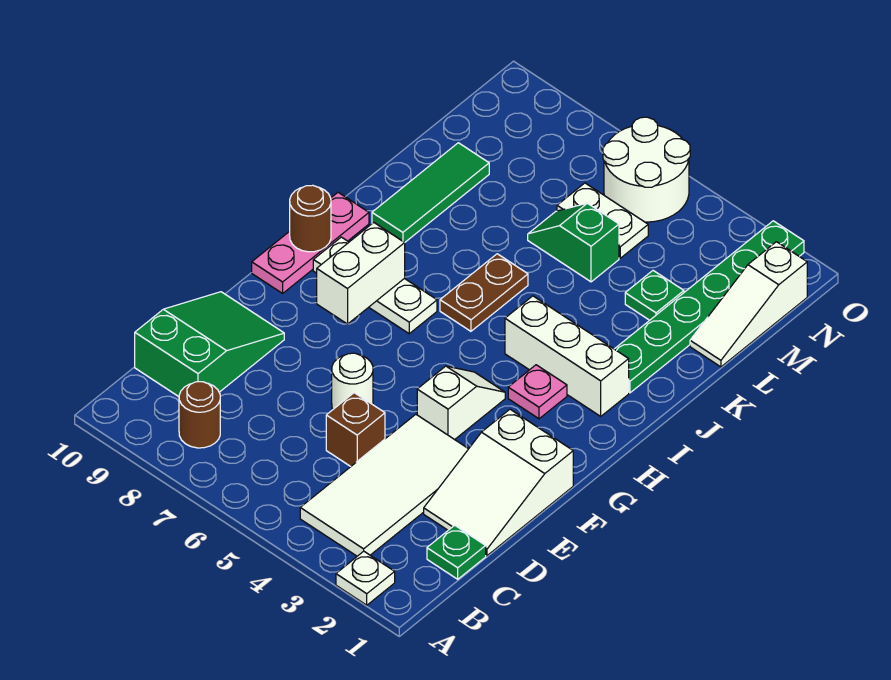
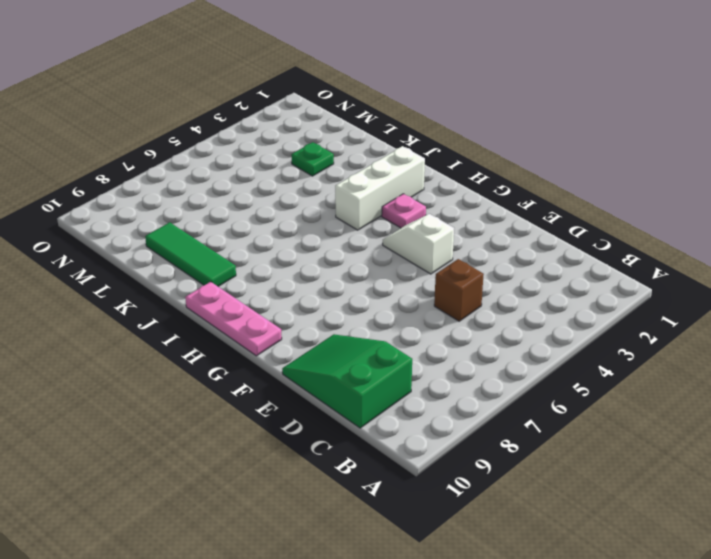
none -> white plate A2 level 1
none -> white tile B3:E4 level 1
none -> brown round brick B8 level 1

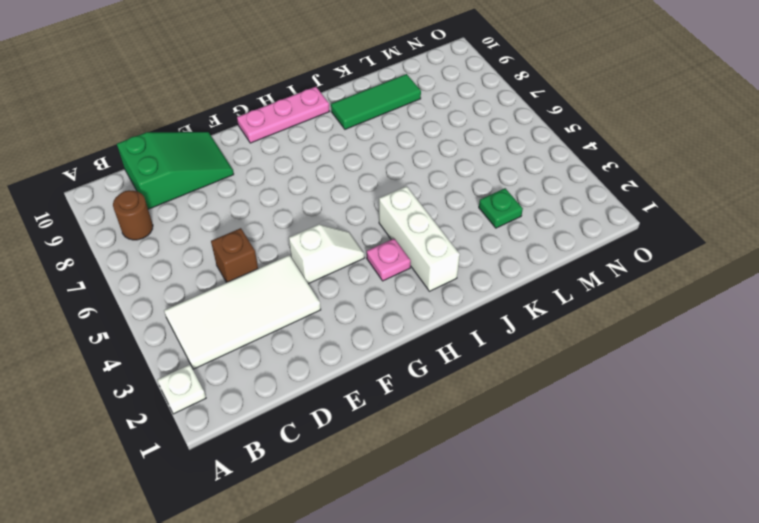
none -> green plate C1 level 1
none -> white slope D1:F2 level 1 top F
none -> white round brick E6 level 1

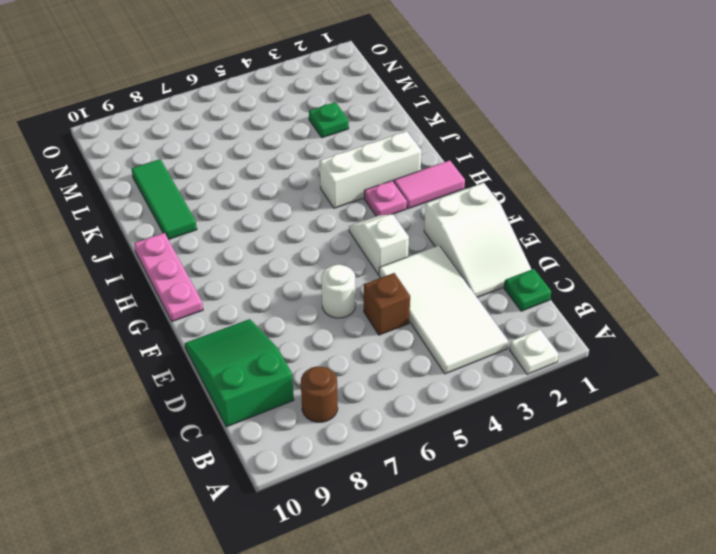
pink tile H1:H2 level 1 -> none
none -> white plate H7:H9 level 1
none -> brown plate I6:J6 level 1
none -> green plate J2:O2 level 1

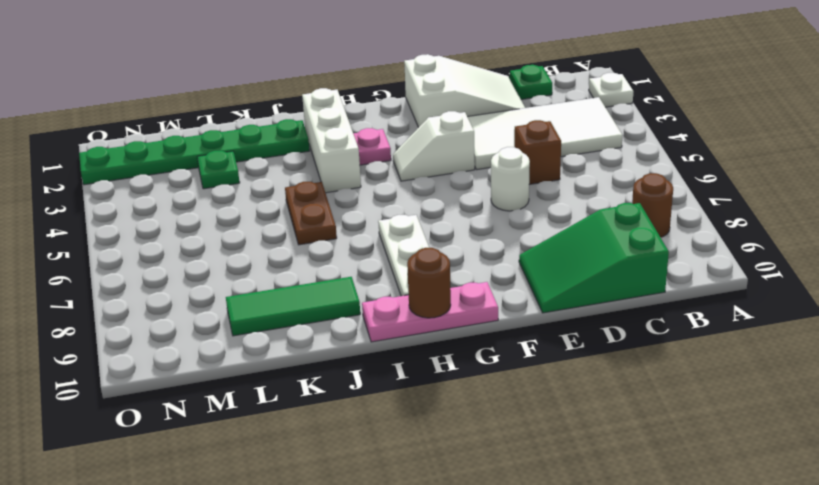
brown plate J5:J6 level 1 -> brown plate I6:J6 level 1
none -> white slope L1:N1 level 1 top N
none -> green slope L5:L6 level 1 top 5
none -> white plate M5:M6 level 1

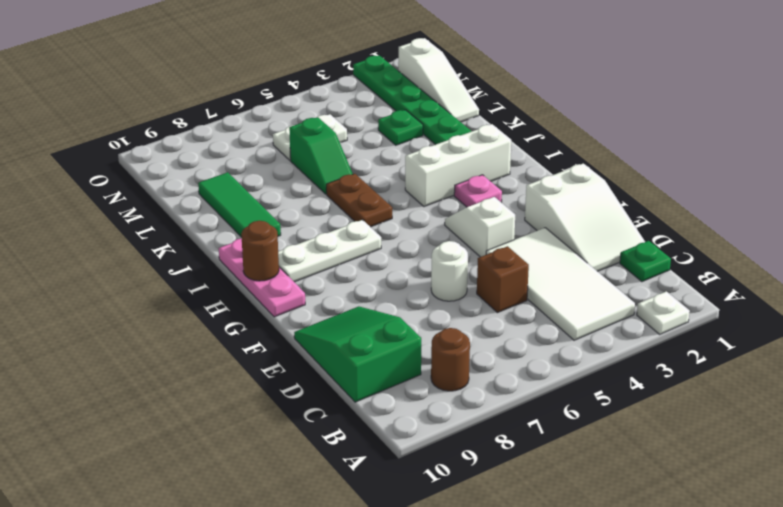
green slope K6:L6 level 1 top L -> green slope L5:L6 level 1 top 5
none -> white round brick N5:O6 level 1
none -> white brick G8:H8 level 2

